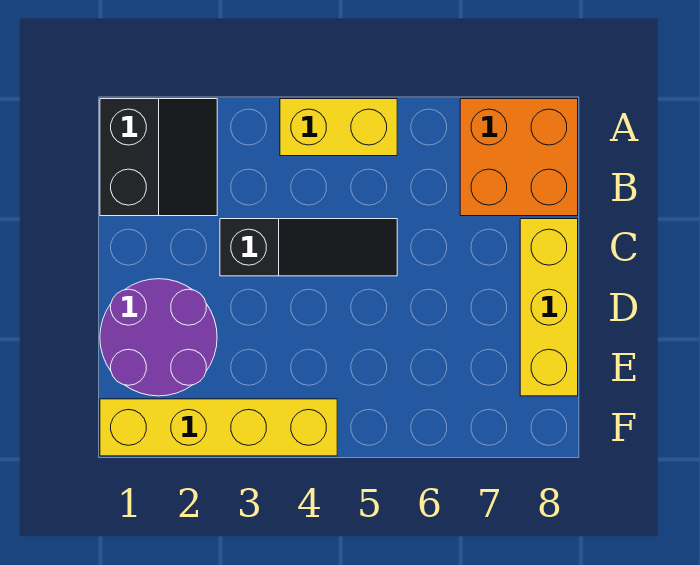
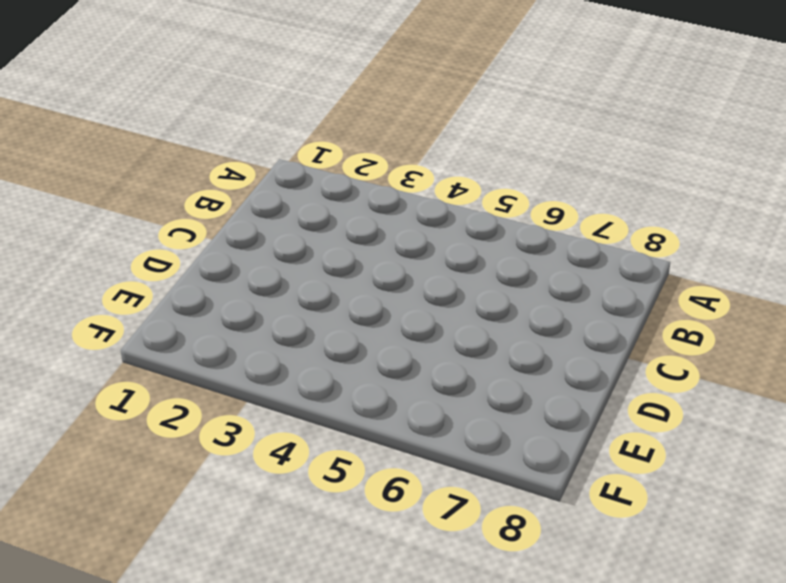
none -> black slope A1:B2 level 1 top 1
none -> yellow brick A4:A5 level 1

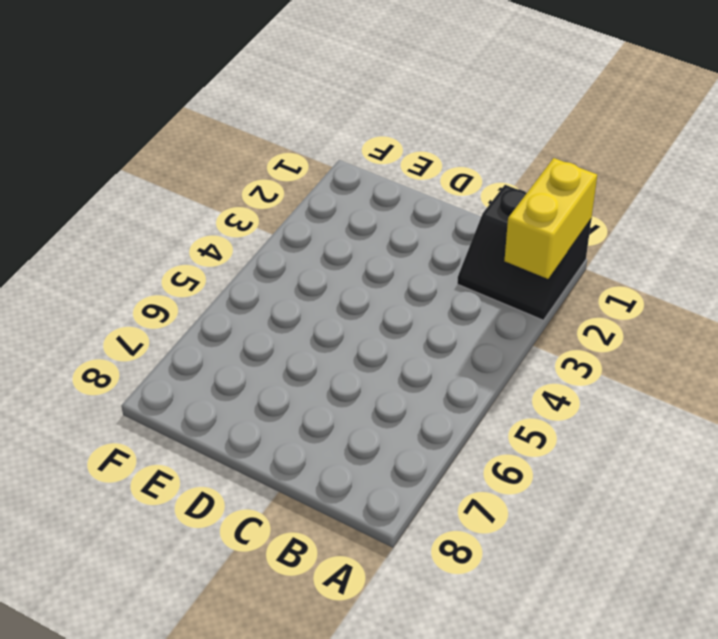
yellow brick A1:A2 level 2 -> yellow brick A4:A5 level 1
none -> orange brick A7:B8 level 1
none -> black slope C3:C5 level 1 top 3

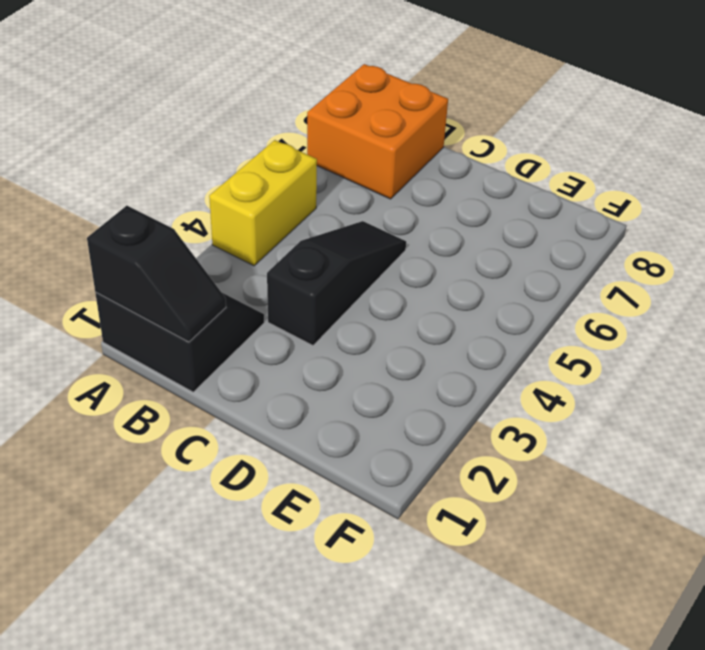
black slope A1:B1 level 2 top A -> none
none -> yellow brick C8:E8 level 1
none -> purple round brick D1:E2 level 1

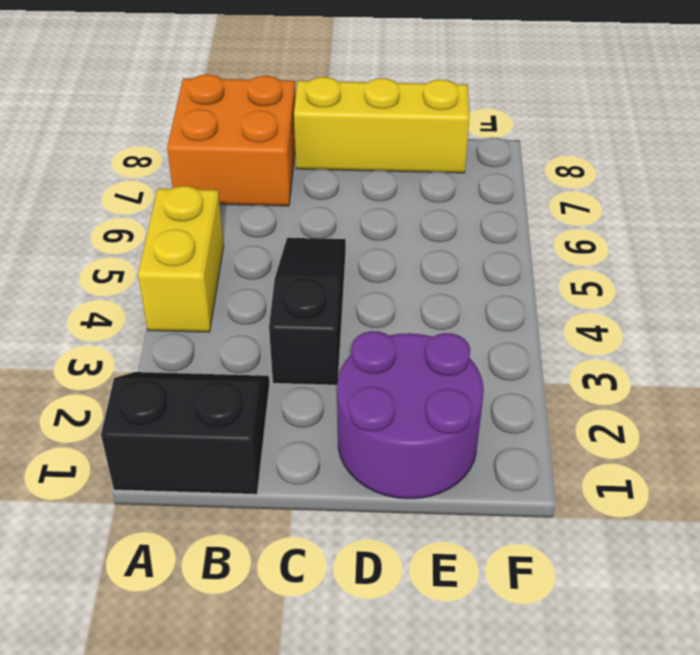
none -> yellow brick F1:F4 level 1

